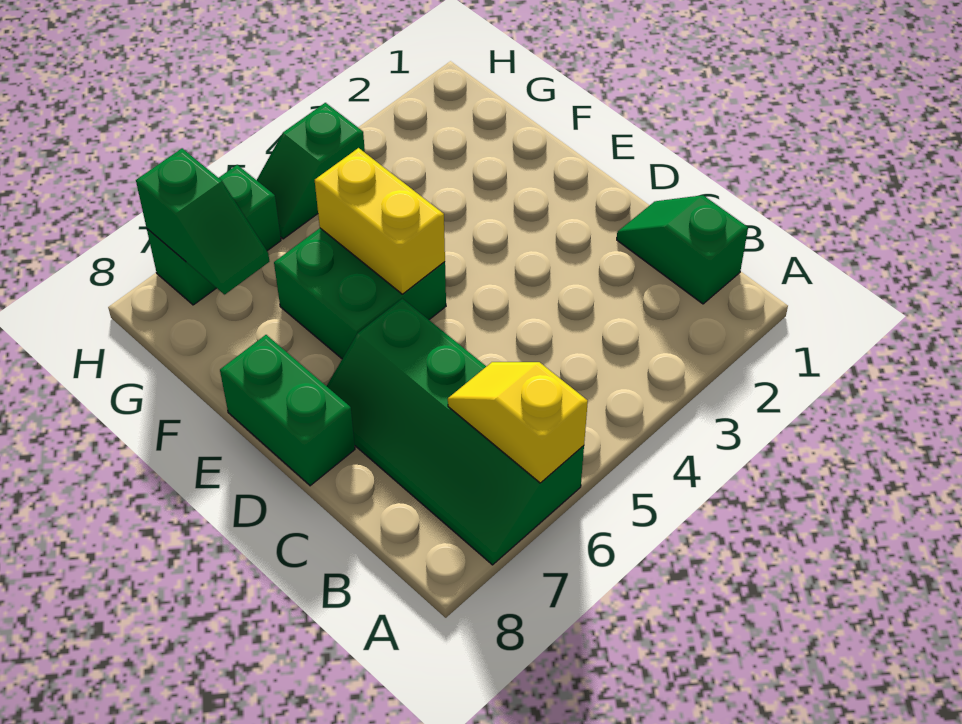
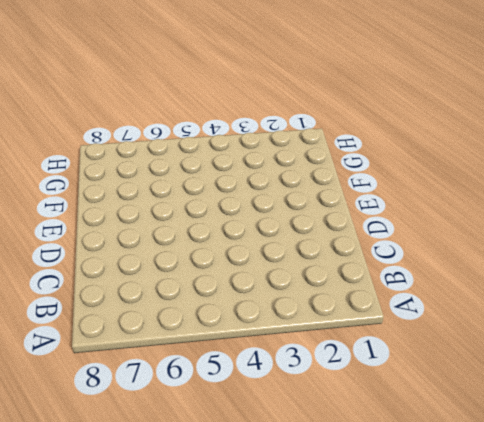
none -> green slope A6:D7 level 1 top 6
none -> green slope B1:C1 level 1 top B

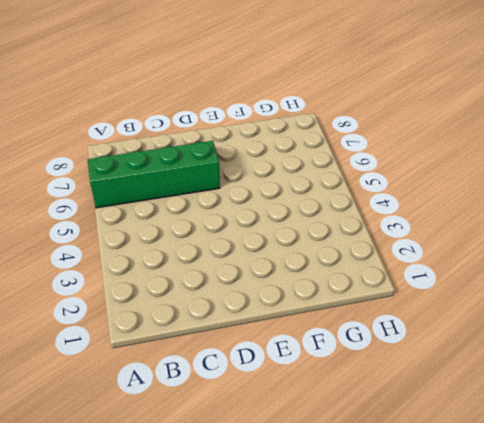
none -> green slope B1:C1 level 1 top B
none -> green brick D8:E8 level 1

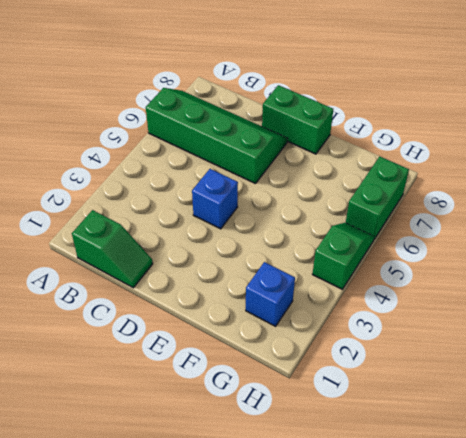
blue brick D4 level 1 -> none
blue brick G2 level 1 -> none
none -> green brick E5:F6 level 1
none -> yellow slope A6:B6 level 2 top A

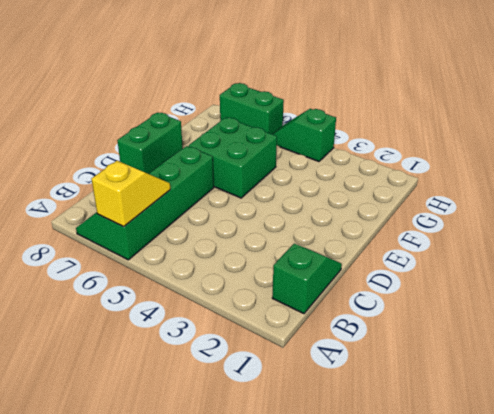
none -> yellow brick E5:F5 level 2
none -> green slope G7:H7 level 2 top H

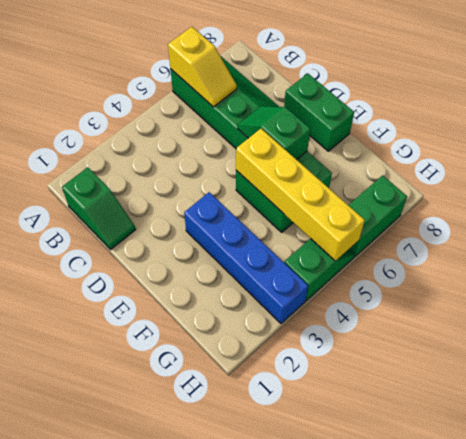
green slope D6:E6 level 2 top E -> green slope G7:H7 level 2 top H
blue brick E3:H3 level 1 -> none
yellow brick E5:H5 level 2 -> yellow brick E5:F5 level 2

